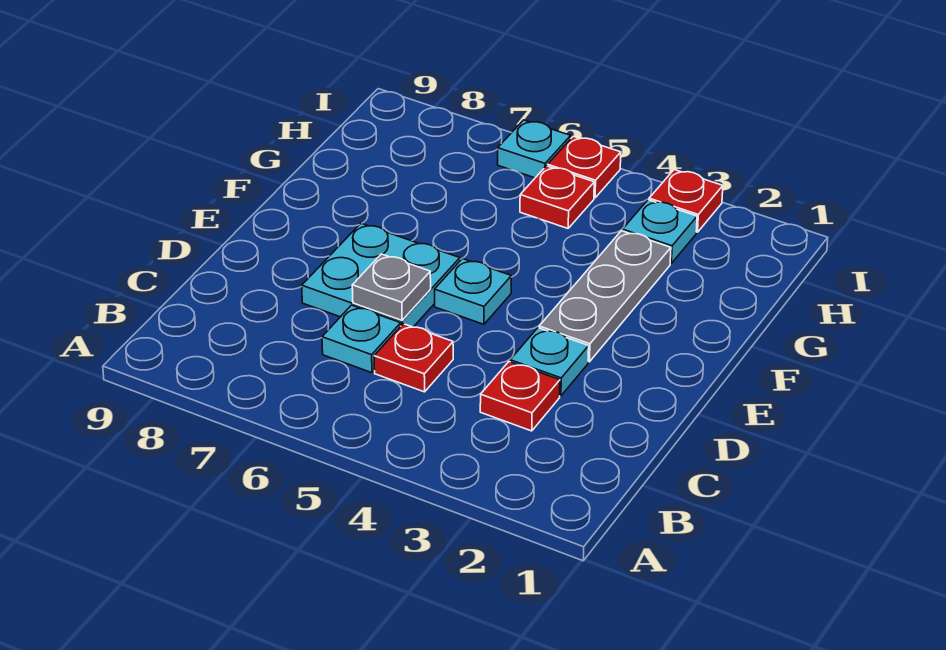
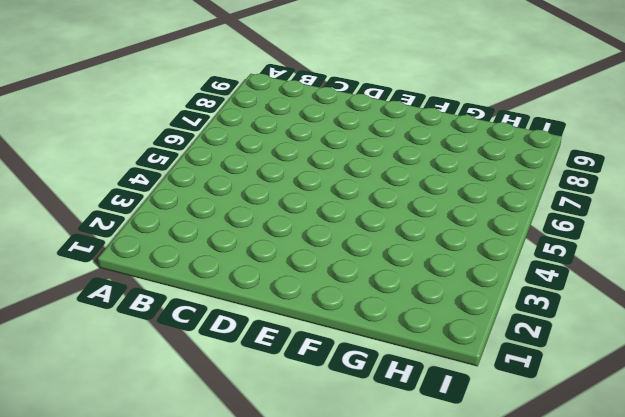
none -> red plate C3 level 1
none -> red plate C5 level 1
none -> cyan plate C6 level 1

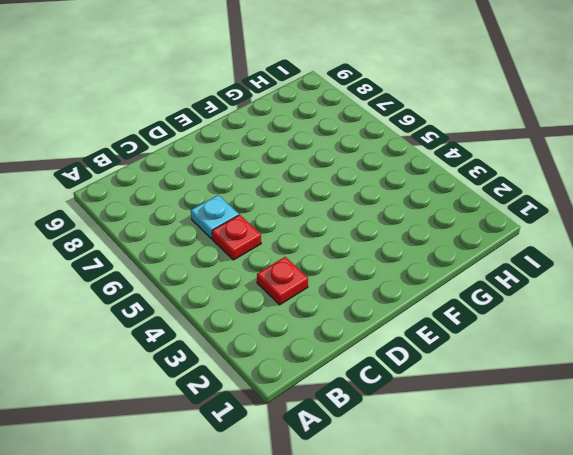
none -> cyan plate D3 level 1
none -> cyan plate D6:E7 level 1
none -> grey plate E3:G3 level 1

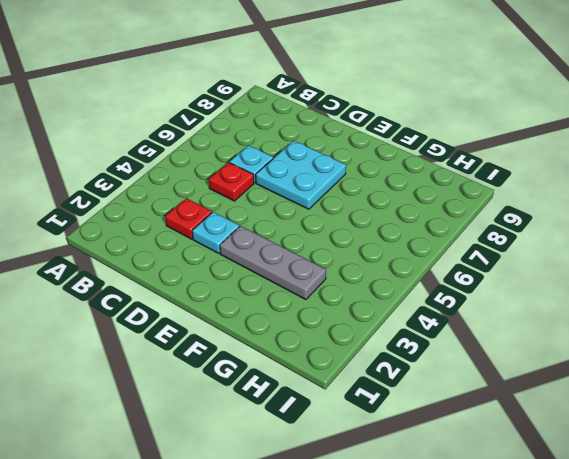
none -> cyan plate E5 level 1
none -> cyan plate H3 level 1
none -> red plate H5 level 1

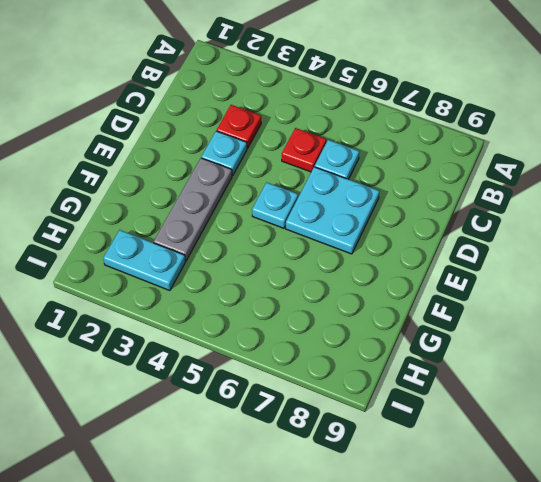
cyan plate H2:H3 level 1 -> cyan plate H3 level 1
none -> red plate H5 level 1
none -> red plate I3 level 1
none -> red plate I5 level 1

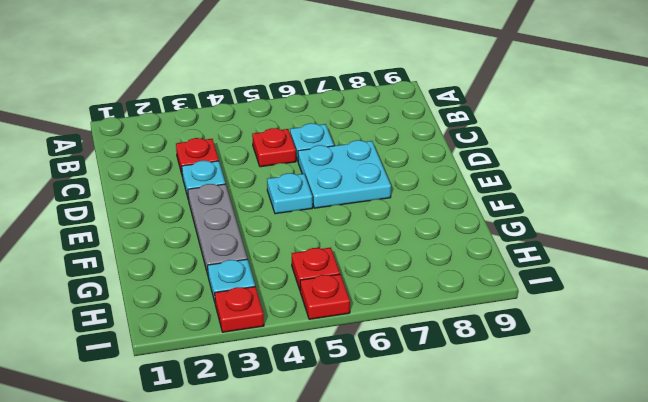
none -> cyan plate I6 level 1
none -> grey plate D6 level 2

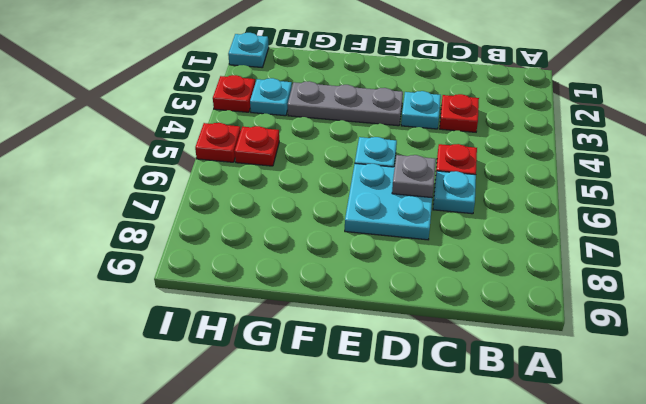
cyan plate I1 level 1 -> cyan plate I6 level 1

